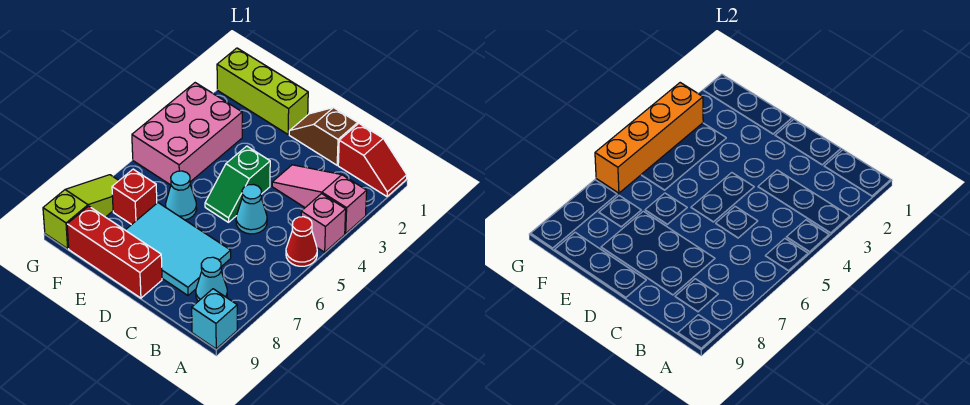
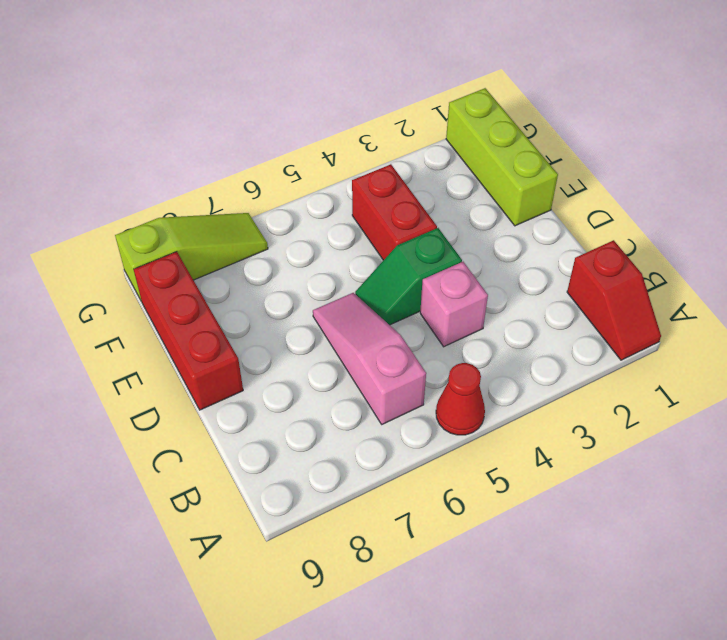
pink slope B6:D6 level 1 top B -> pink slope A3:C3 level 1 top A
pink brick C4 level 1 -> pink brick A4 level 1
red brick E4:F4 level 1 -> pink brick F3:G5 level 1
none -> cyan brick A9 level 1
none -> cyan cone B8 level 1
none -> brown slope C1:D1 level 1 top C

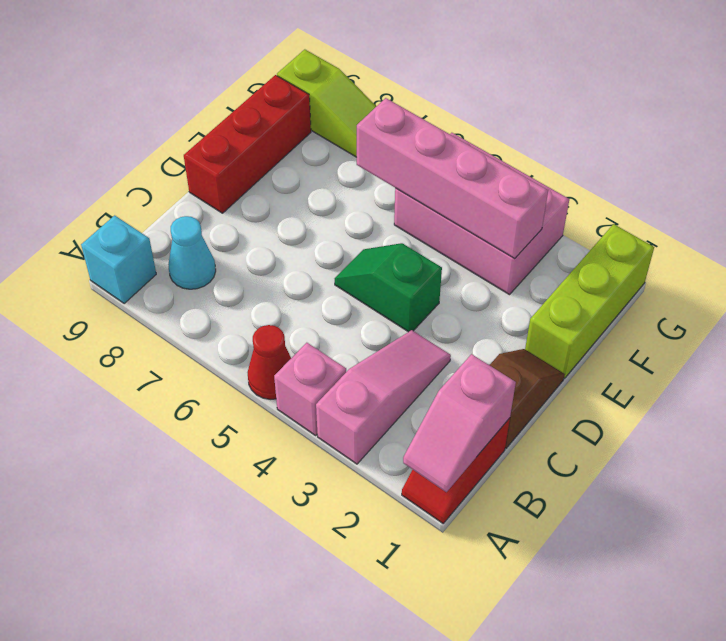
pink slope A1:B1 level 2 top B -> none
pink brick F3:F6 level 2 -> none
none -> cyan cone C5 level 1
none -> cyan tile C7:E8 level 1
none -> cyan cone E6 level 1

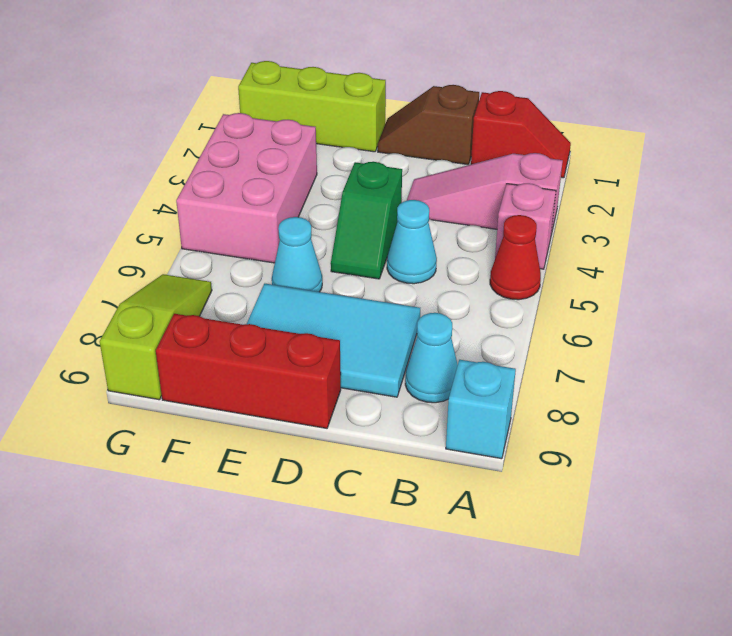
none -> red brick F7 level 1
none -> orange brick G3:G6 level 2

